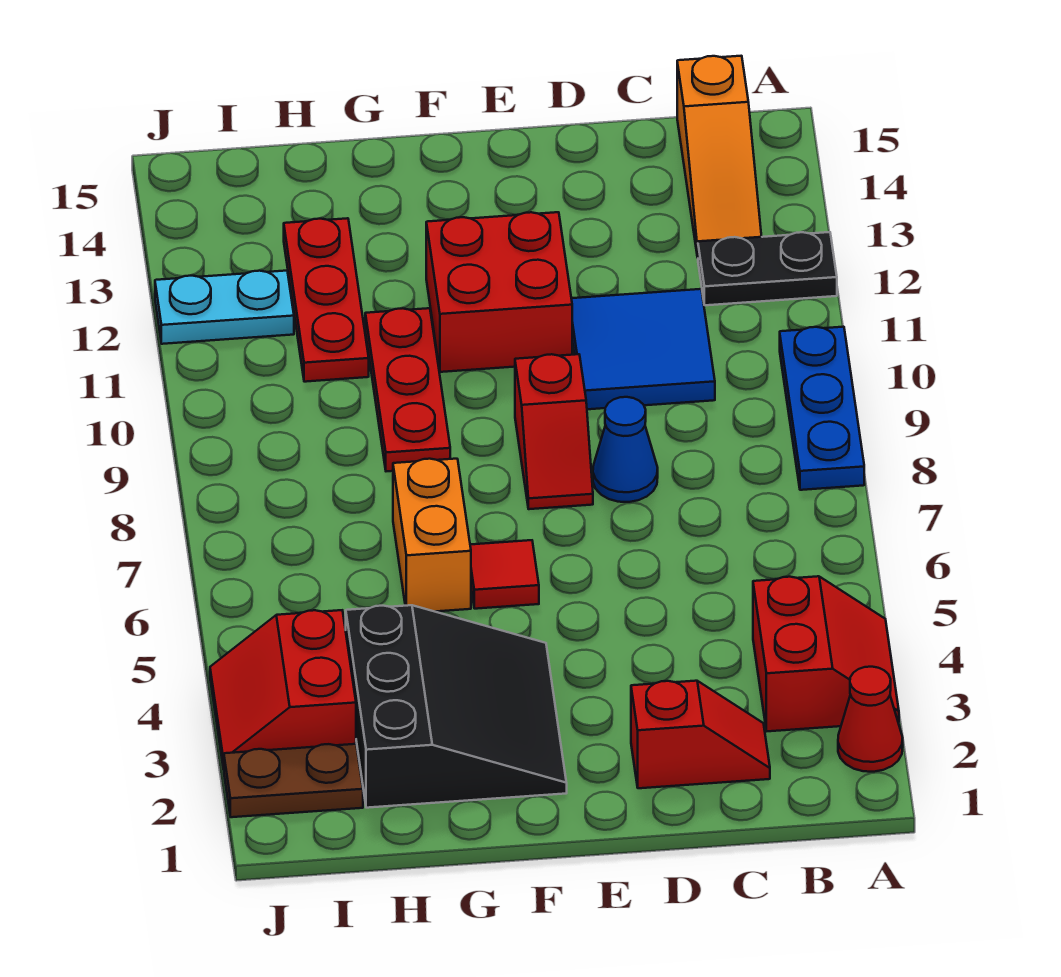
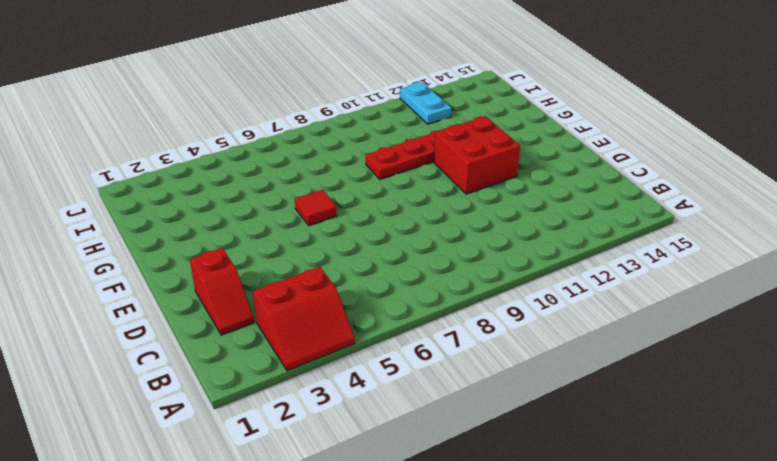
none -> red cone A2 level 1
none -> blue plate A8:A10 level 1
none -> black plate A12:B12 level 1

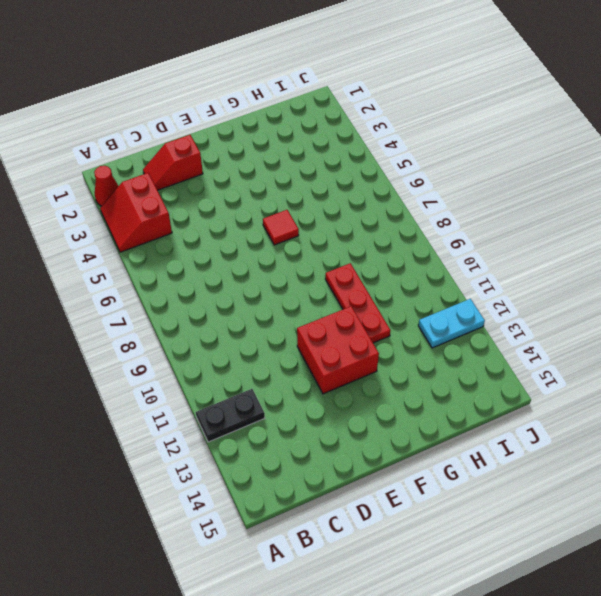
none -> blue plate A8:A10 level 1
none -> orange slope B13:B15 level 1 top 15
none -> blue tile C10:D11 level 1

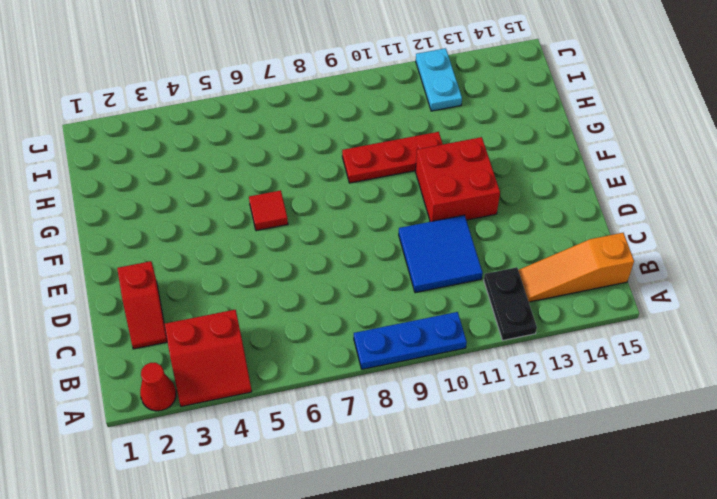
none -> blue cone D8 level 1
none -> red slope E8:E9 level 1 top 9
none -> black slope F2:H4 level 1 top H

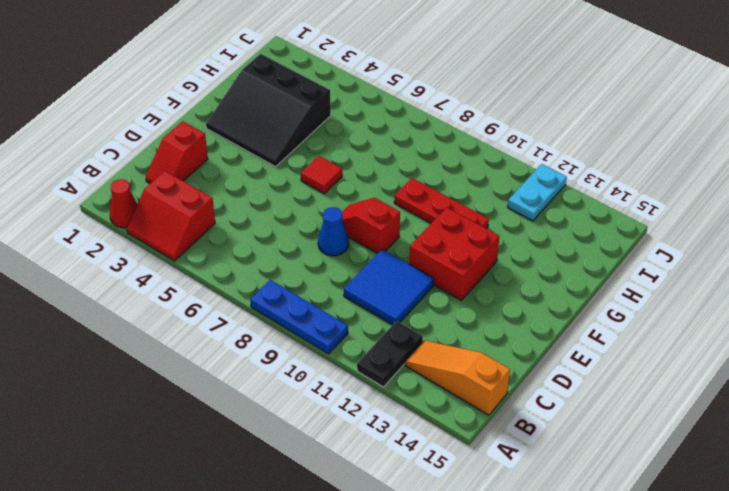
none -> orange brick G6:G7 level 1
none -> red plate H11:H13 level 1
none -> brown plate I2:J2 level 1

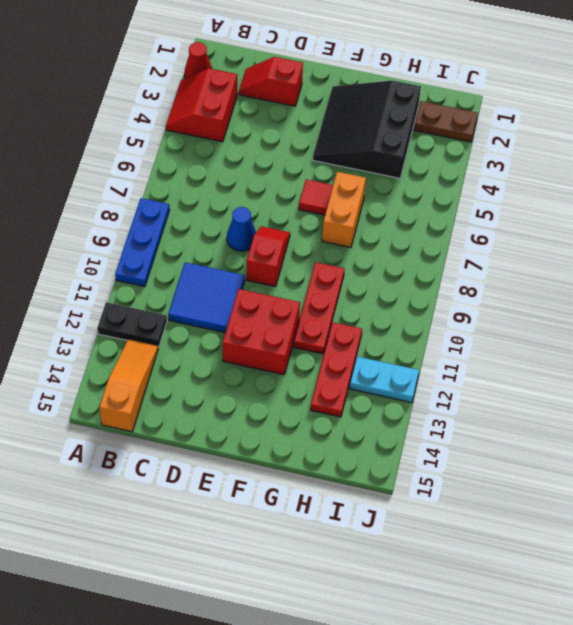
none -> red slope I3:J4 level 1 top I

